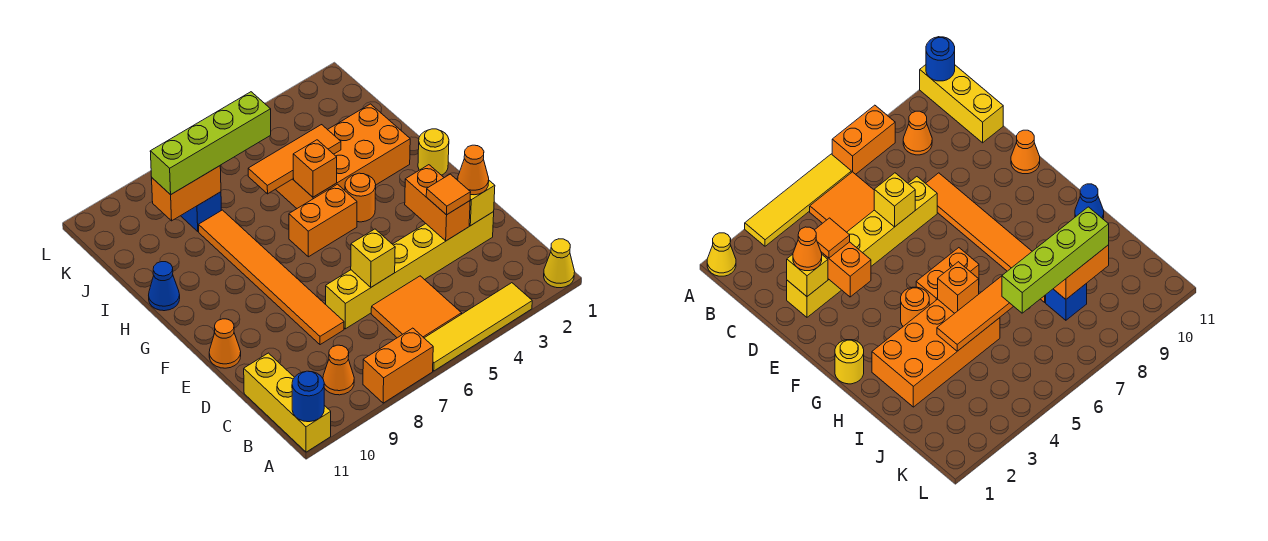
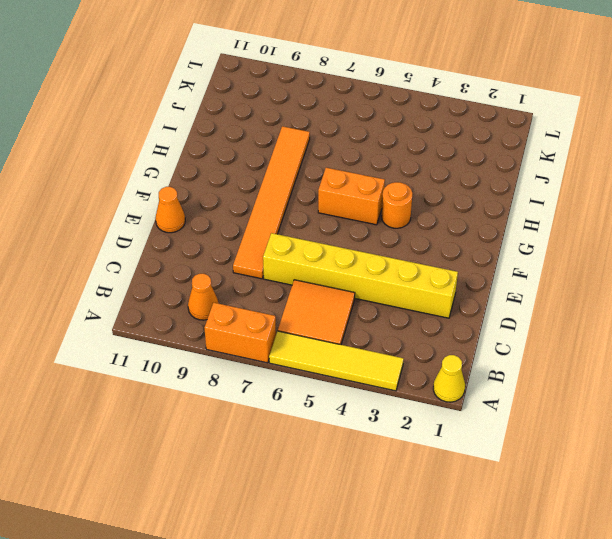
none -> yellow brick A11:C11 level 1
none -> yellow round brick G1 level 1
none -> orange brick H2:I5 level 1

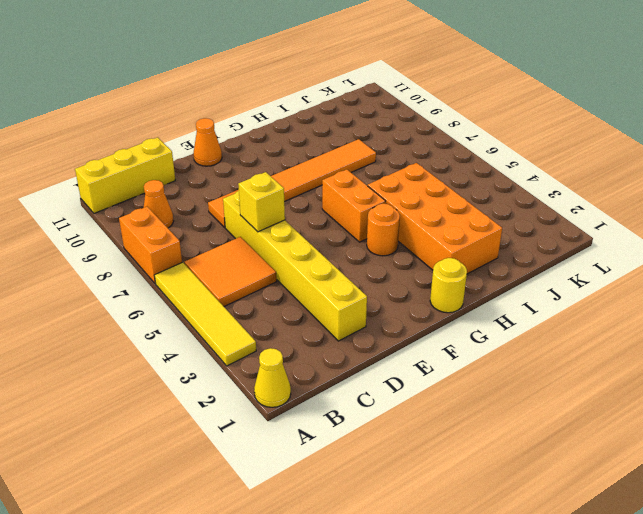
none -> blue cone H11 level 1
none -> blue brick J8 level 1
none -> blue round brick A11 level 2

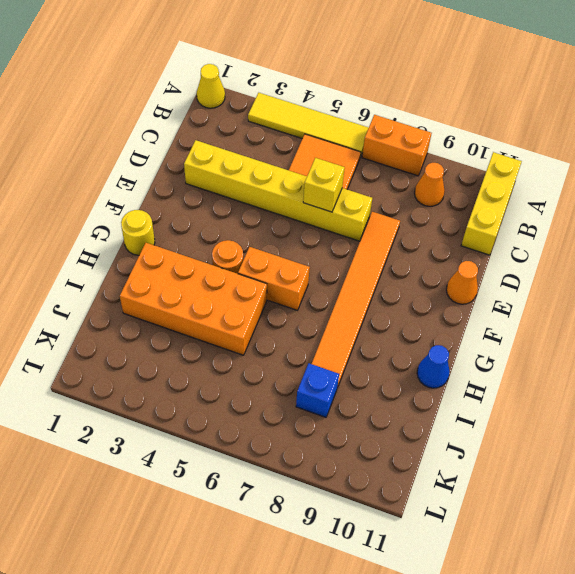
none -> blue round brick A11 level 2
none -> yellow brick D2 level 2
none -> orange brick D3:E3 level 2

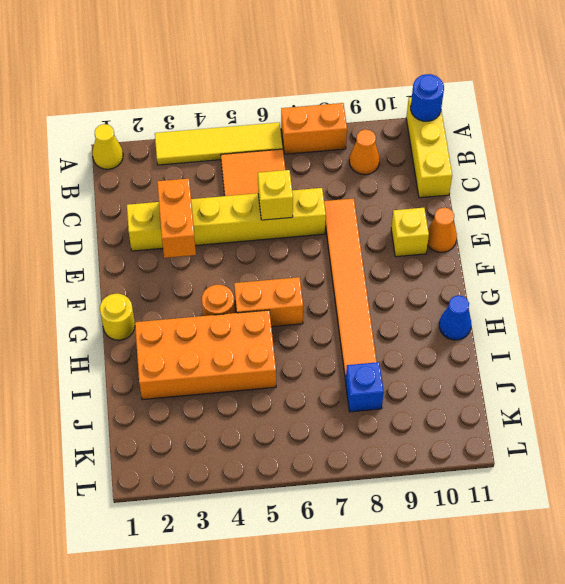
yellow brick E10 level 1 -> yellow brick D2 level 2
none -> orange brick H5 level 2
none -> orange tile I4:I6 level 2
none -> orange brick J8:J9 level 2

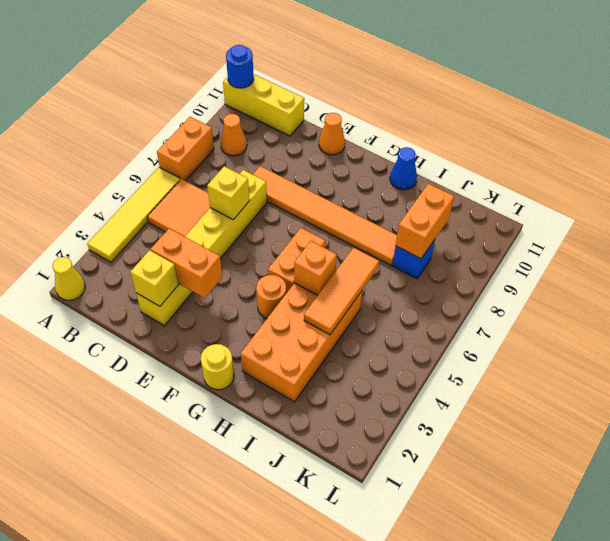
none -> orange cone D2 level 3
none -> orange tile D3 level 3
none -> lime brick J6:J9 level 3

